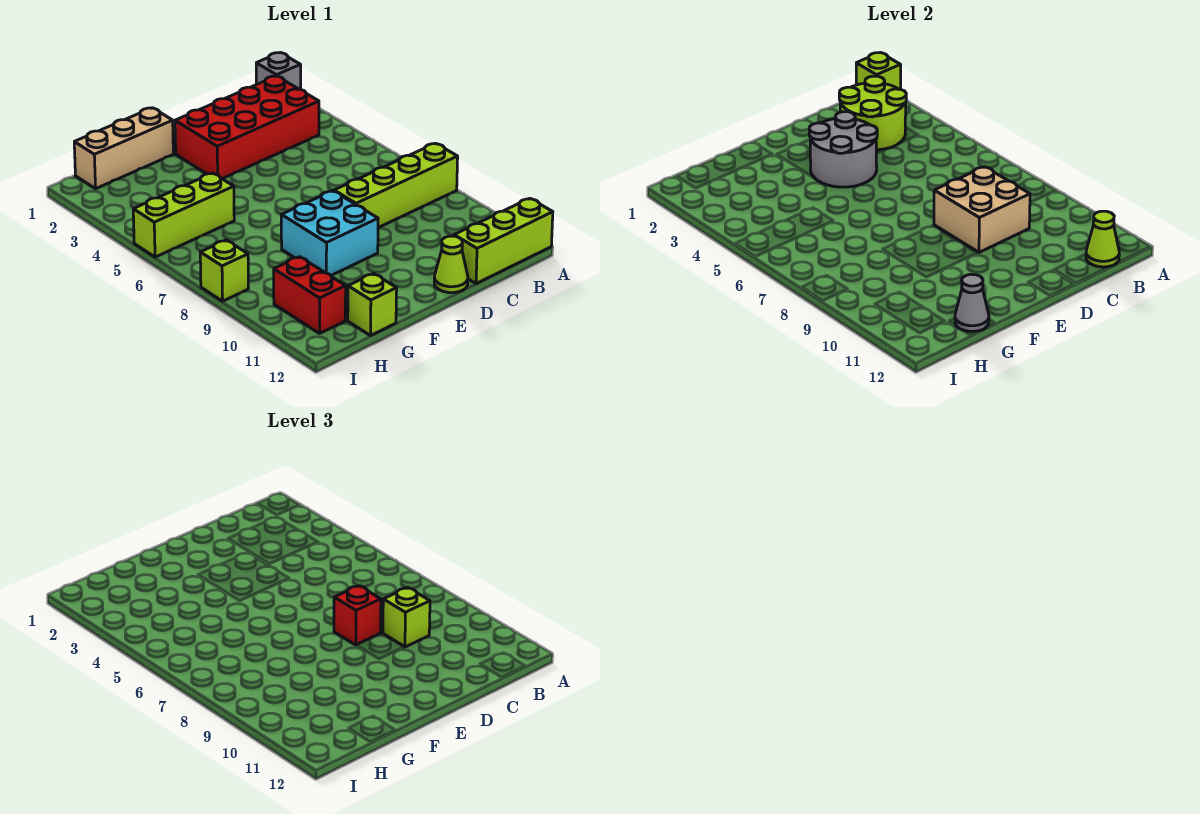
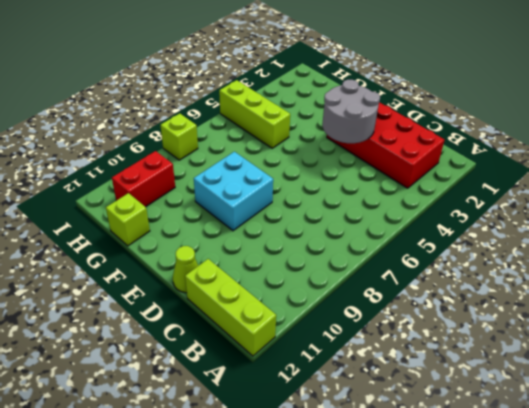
none -> grey brick A1 level 1
none -> lime brick A8:D8 level 1
none -> tan brick F1:H1 level 1

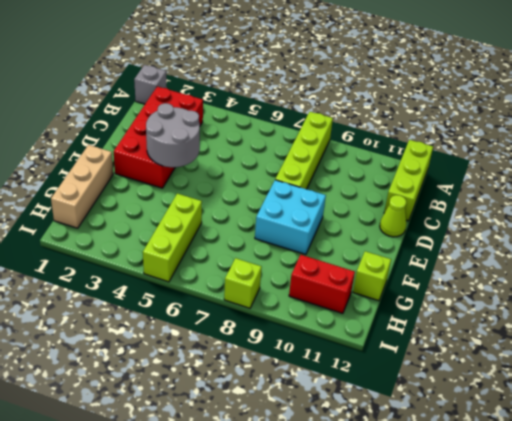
none -> lime brick A1 level 2
none -> lime round brick B2:C3 level 2
none -> lime cone B12 level 2

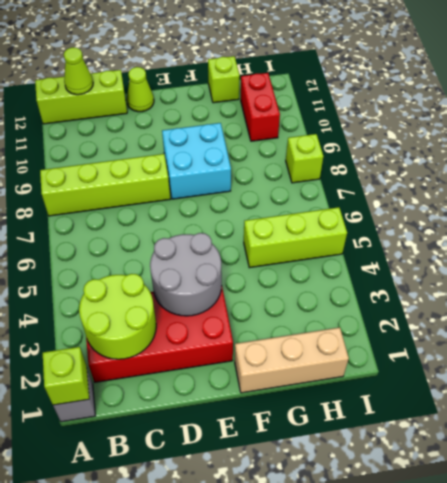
none -> tan brick C8:D9 level 2
none -> grey cone G12 level 2
none -> lime brick C9 level 3

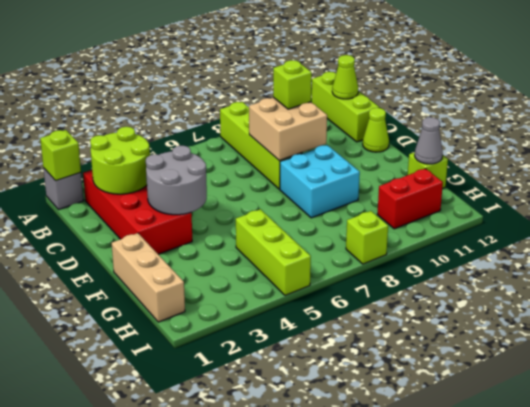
none -> red brick D8 level 3

